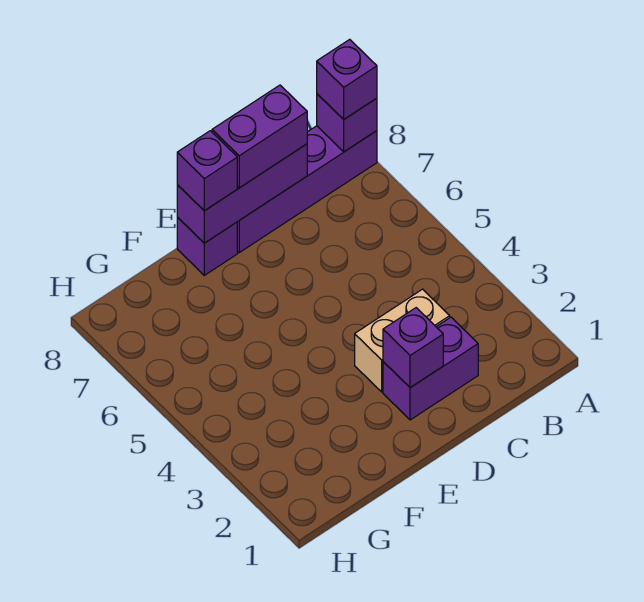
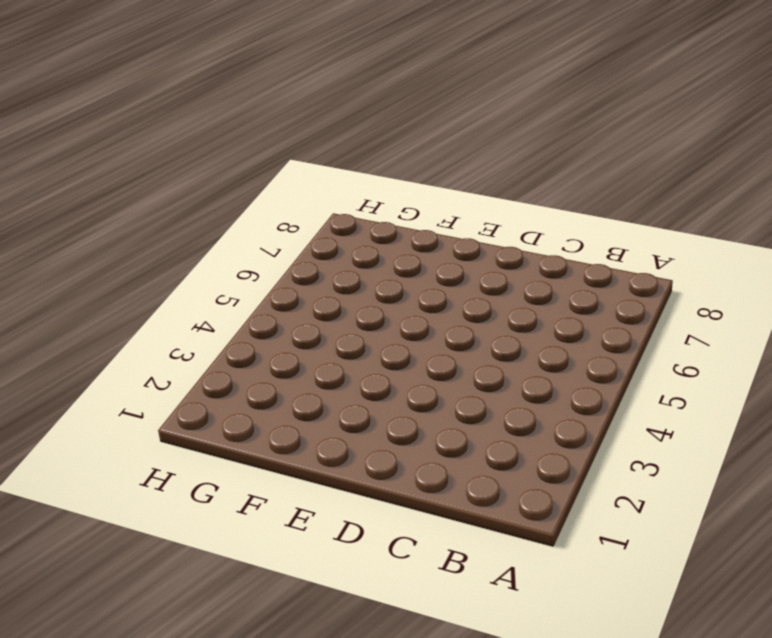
none -> purple brick A8:D8 level 1
none -> purple brick C2:D2 level 1

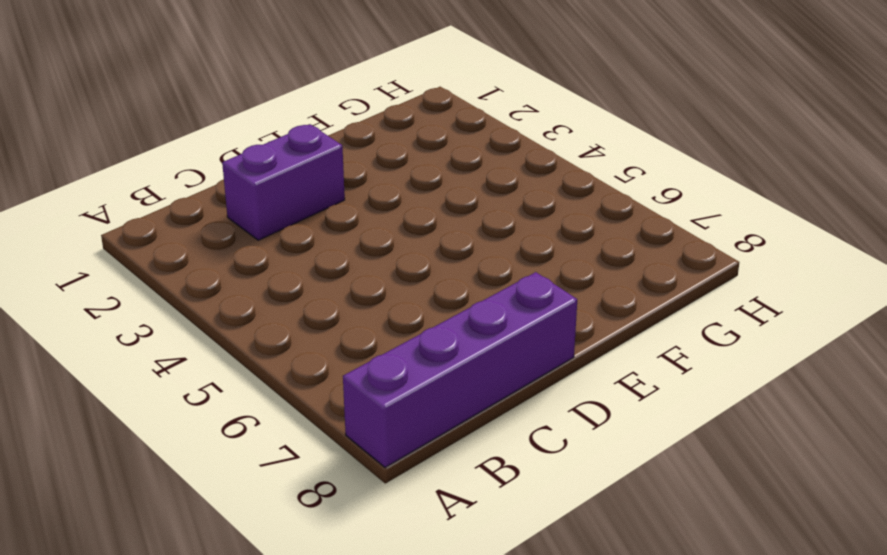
none -> tan brick C3:D3 level 1
none -> purple brick E8 level 1

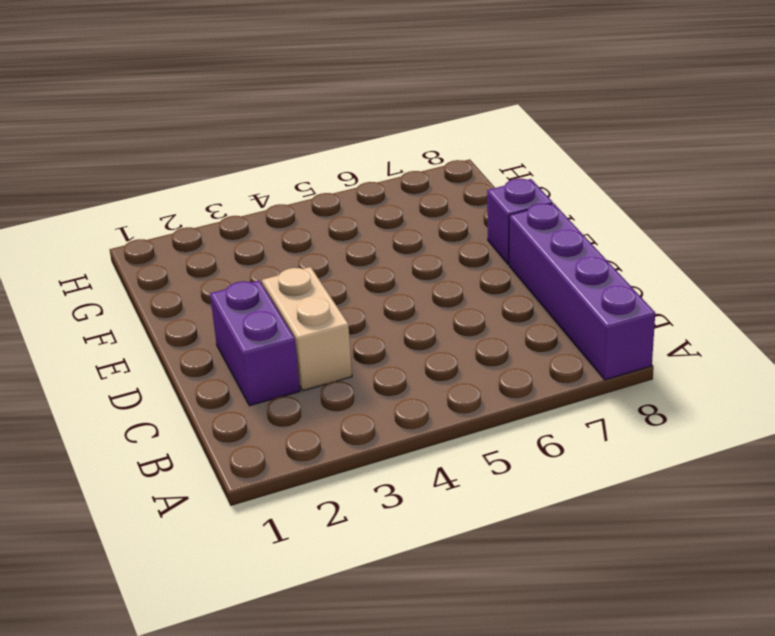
none -> purple brick A8 level 2
none -> purple brick C8:E8 level 2

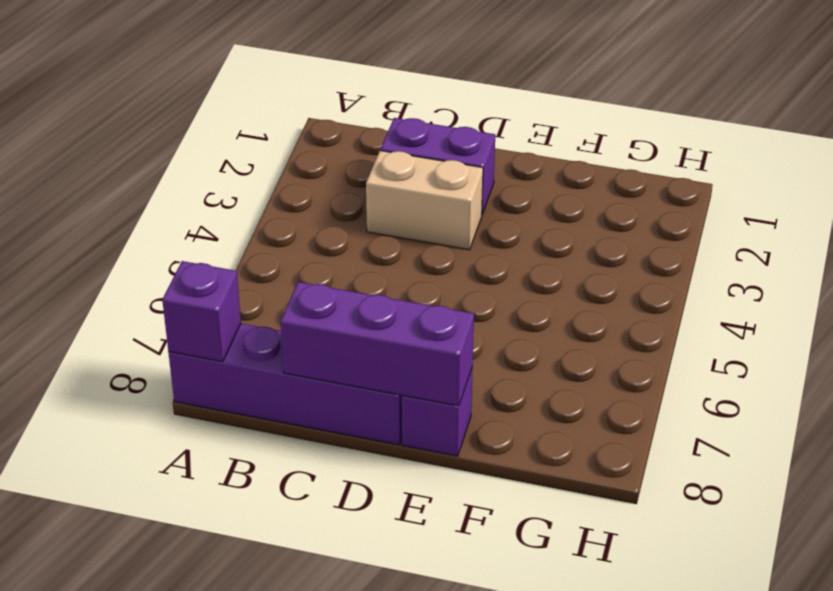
none -> purple brick D2 level 2
none -> purple brick A8 level 3

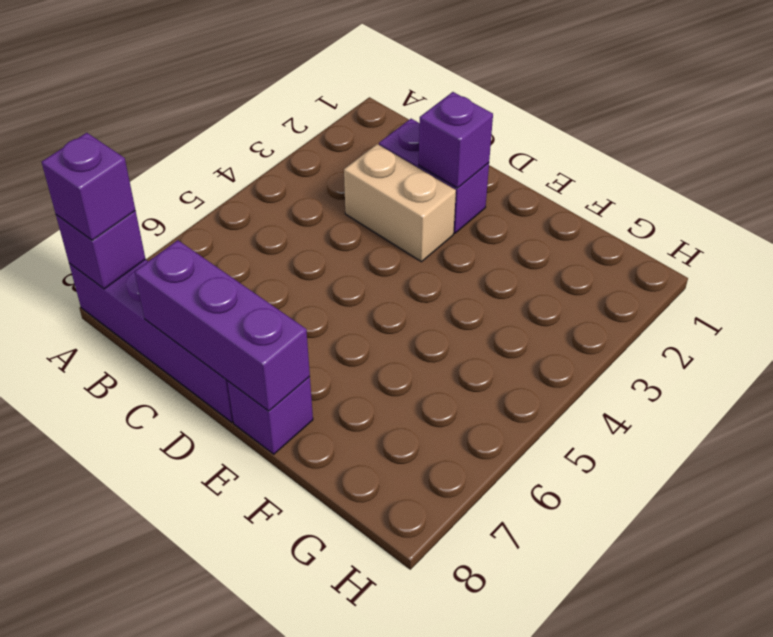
none -> purple brick C8:D8 level 3
none -> purple brick E8 level 3

